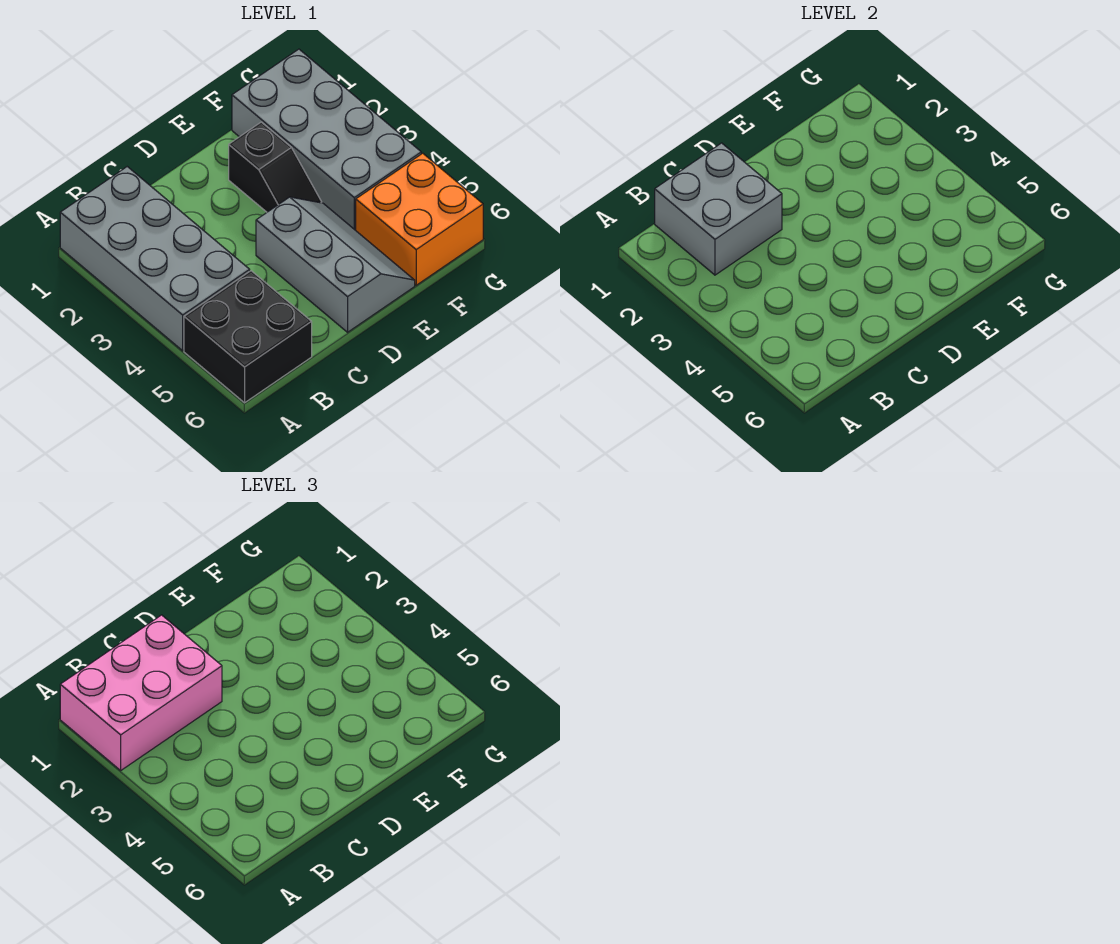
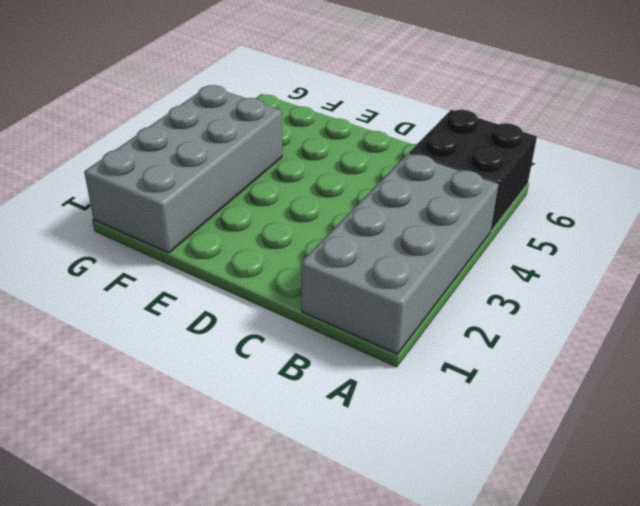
none -> grey slope D4:E6 level 1 top D
none -> black slope E2:E3 level 1 top 2

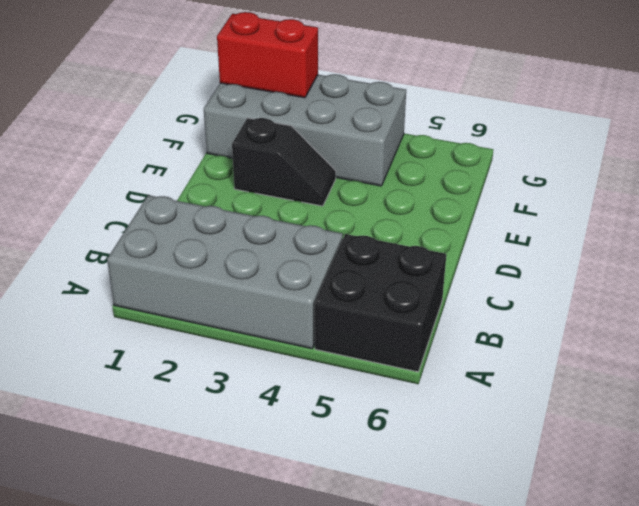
red brick G1:G2 level 2 -> none
none -> grey slope D4:E6 level 1 top D
none -> orange brick F5:G6 level 1

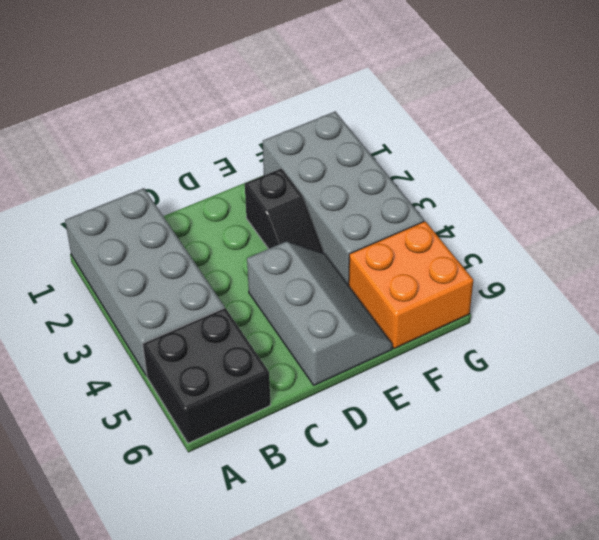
none -> grey brick B1:C2 level 2
none -> pink brick A1:C2 level 3

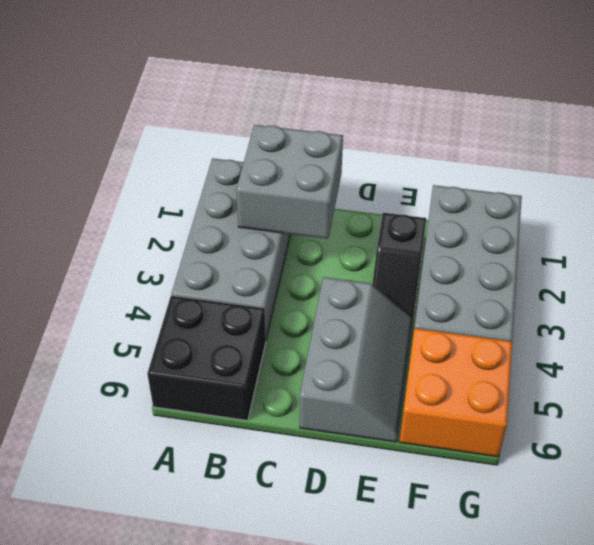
none -> pink brick A1:C2 level 3

